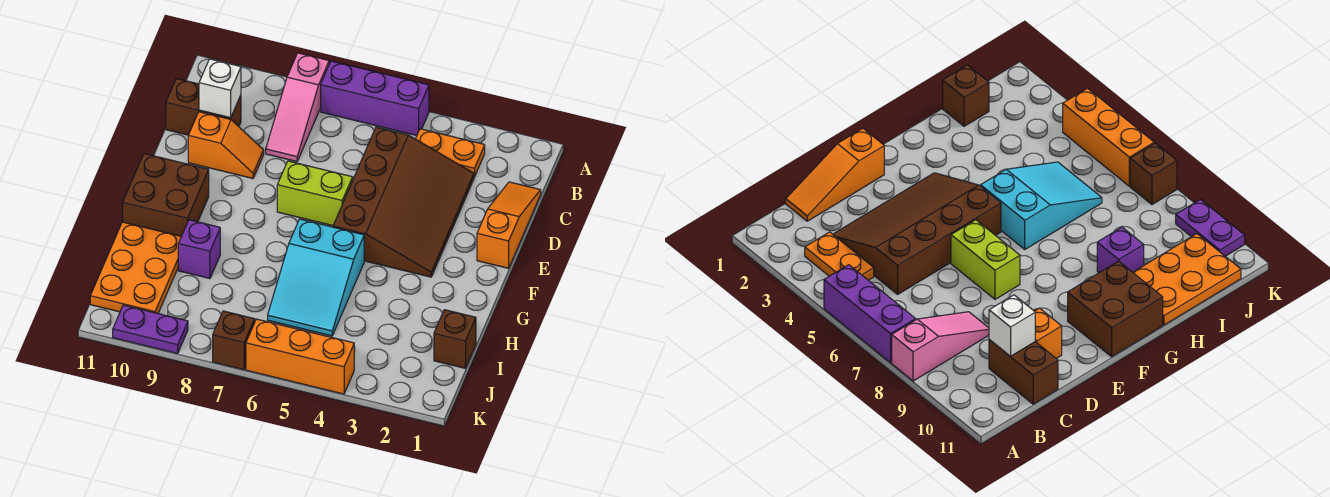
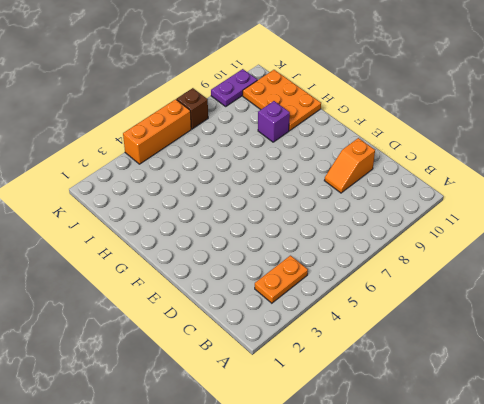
none -> purple brick A5:A7 level 1
none -> pink slope A8:C8 level 1 top A
none -> orange slope C1:E1 level 1 top E

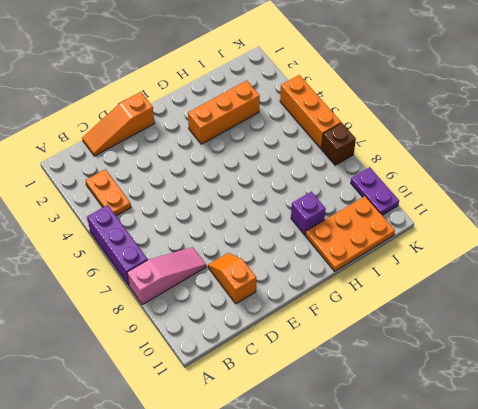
orange brick G3:I3 level 1 -> none
none -> brown slope C3:F5 level 1 top 5
none -> brown brick C10:C11 level 1
none -> lime brick E6:E7 level 1

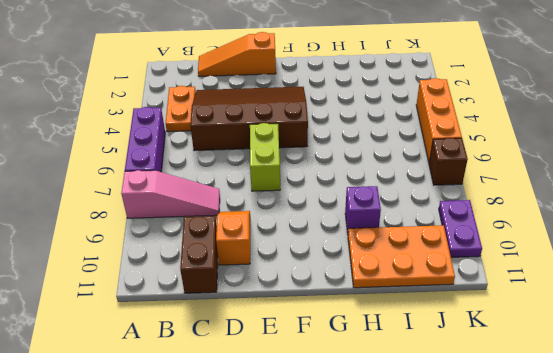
none -> brown brick F10:G11 level 1
none -> cyan slope G5:I6 level 1 top G
none -> brown brick I1 level 1

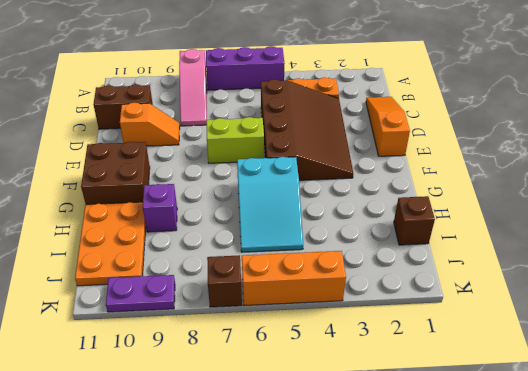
none -> white brick C10 level 2

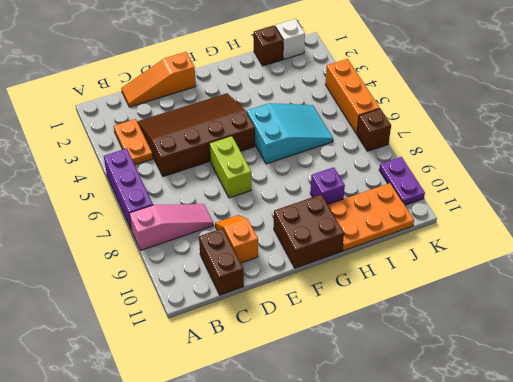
white brick J1 level 1 -> white brick C10 level 2

